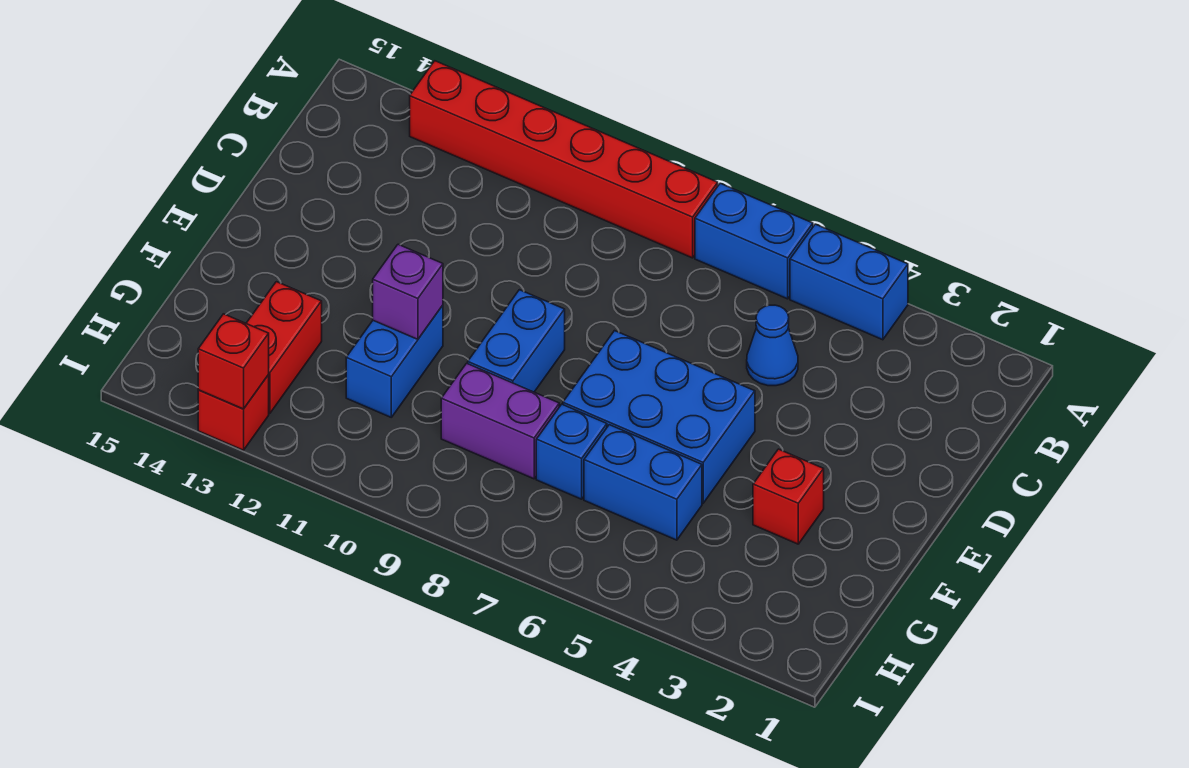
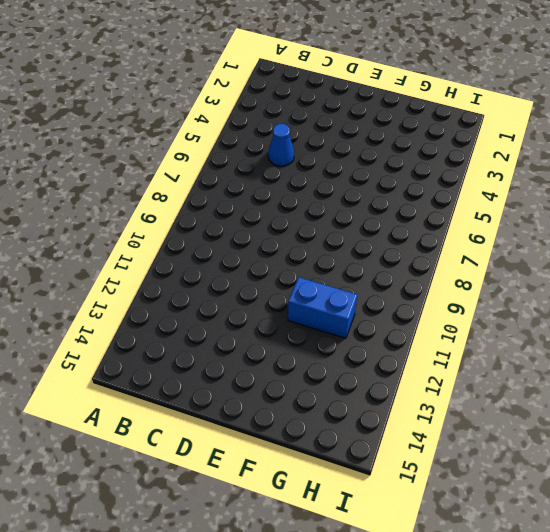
none -> blue brick A4:A5 level 1
none -> blue brick A6:A7 level 1
none -> red brick A8:A13 level 1

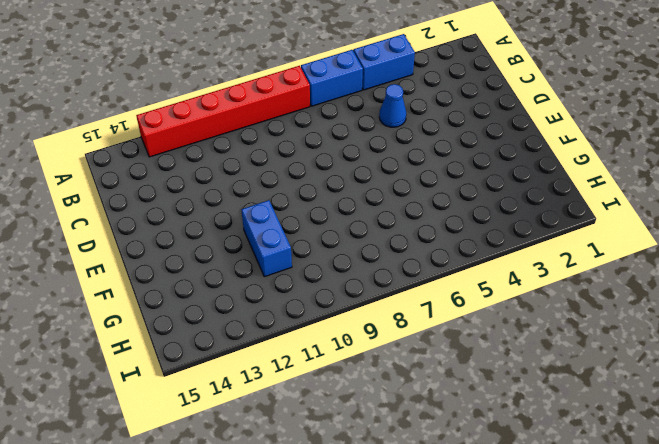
none -> blue brick E5:F7 level 1
none -> blue brick E9:F9 level 1
none -> red brick F3 level 1

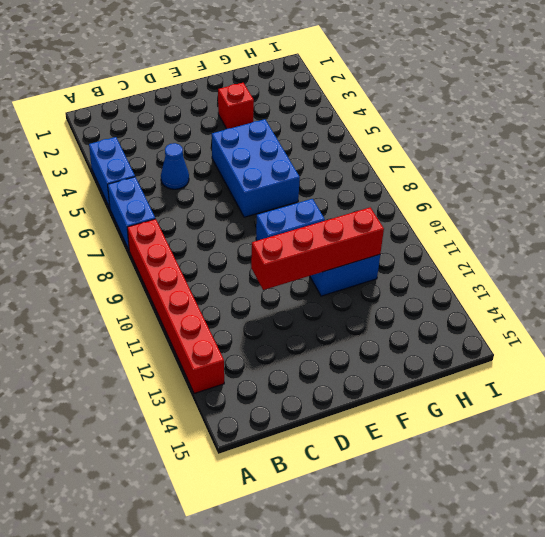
red brick D11:G11 level 2 -> purple brick F11 level 2
none -> blue brick G5:G6 level 1
none -> blue brick G7 level 1
none -> purple brick G8:G9 level 1

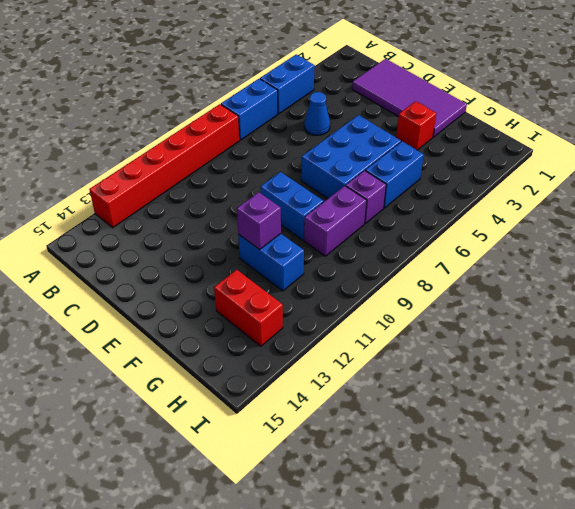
purple tile C1:F2 level 1 -> none
purple brick G7 level 1 -> blue brick G7 level 1
none -> red brick I13 level 1
none -> red brick I13 level 2

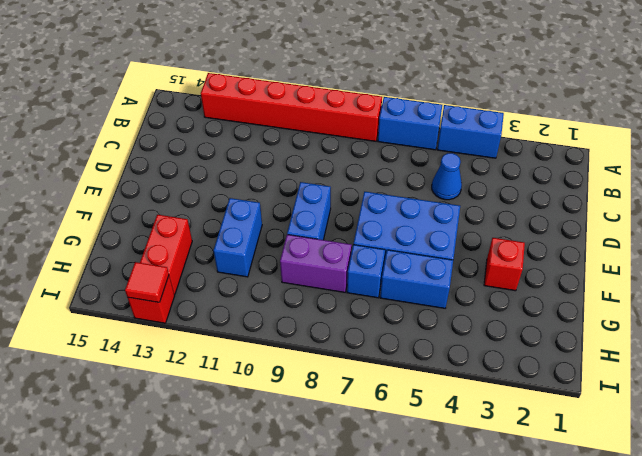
red tile I13 level 2 -> red brick I13 level 2
none -> purple brick F11 level 2

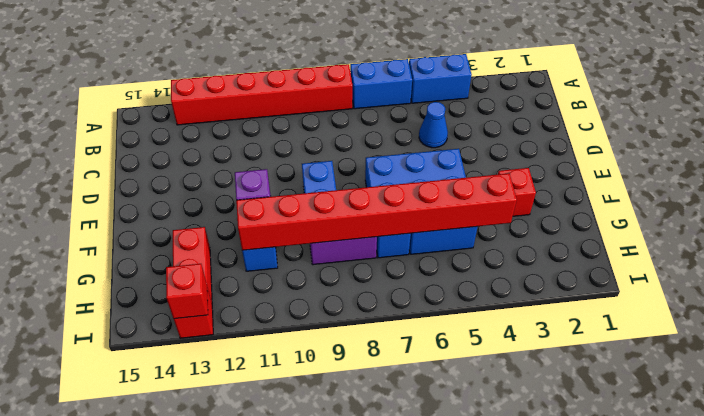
red brick G4:G11 level 2 -> none

